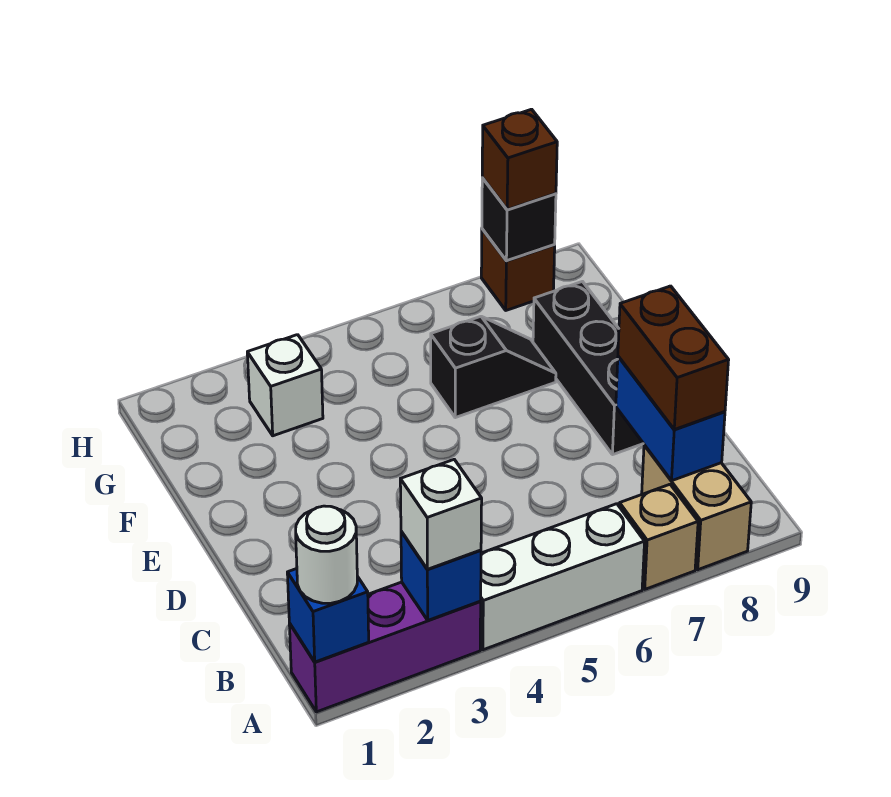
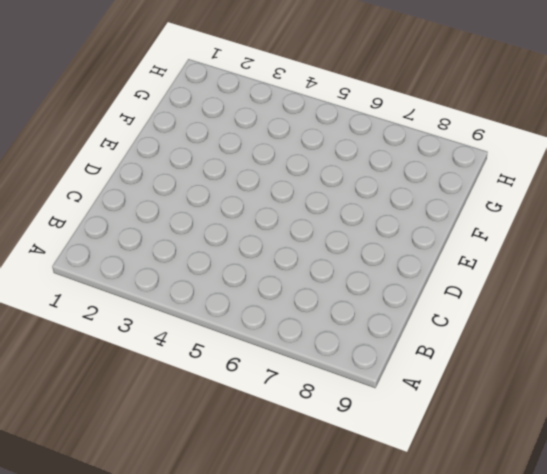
none -> purple brick A1:A3 level 1
none -> white brick A4:A6 level 1
none -> tan brick A7 level 1

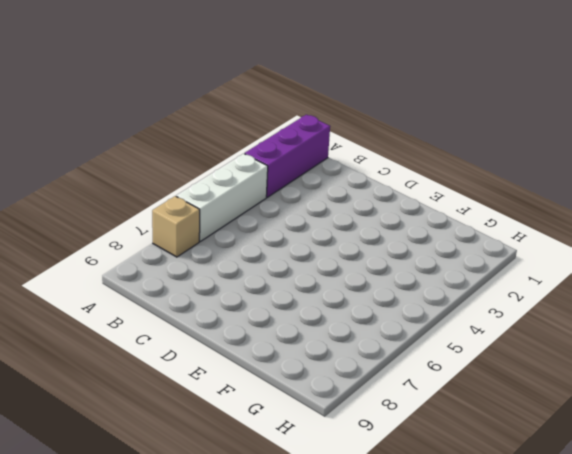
none -> tan brick A8:B8 level 1
none -> black brick D8:F8 level 1
none -> black slope F6:F7 level 1 top 6

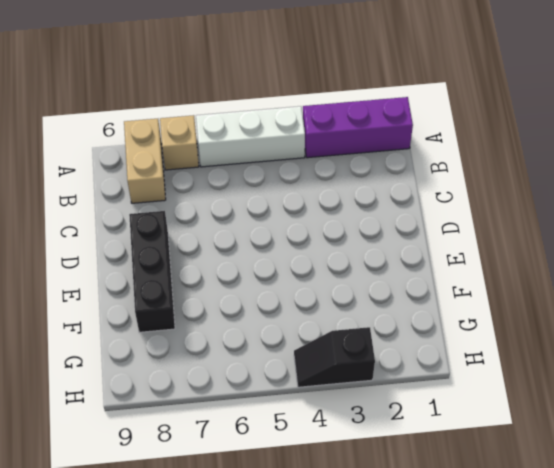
black slope H3:H4 level 1 top 3 -> black slope F6:F7 level 1 top 6
none -> white brick G3 level 1
none -> brown brick H8 level 1
none -> blue brick A1 level 2

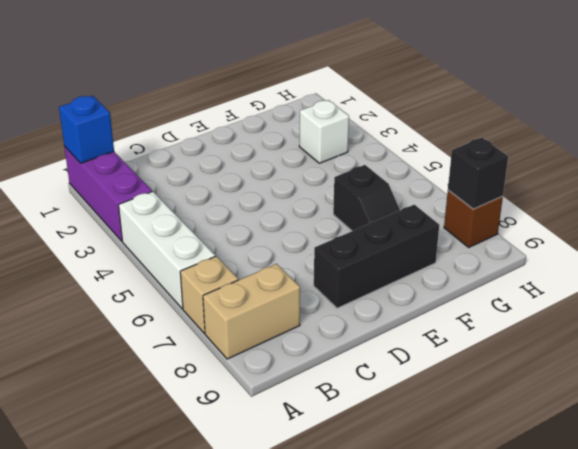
none -> blue brick A3 level 2
none -> blue brick B8:C8 level 2
none -> white round brick A1 level 3

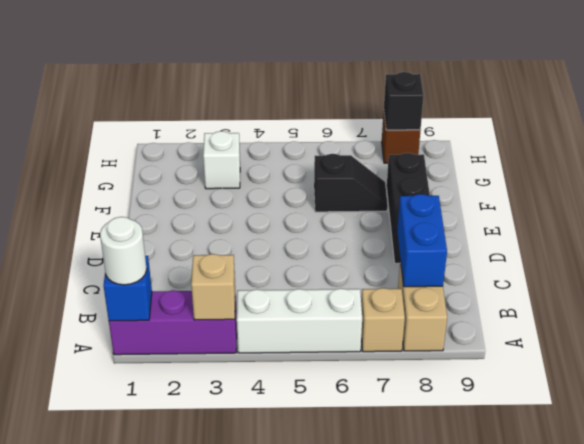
tan brick A3 level 2 -> blue brick A3 level 2
none -> white brick A3 level 3
none -> brown brick B8:C8 level 3
none -> brown brick H8 level 3

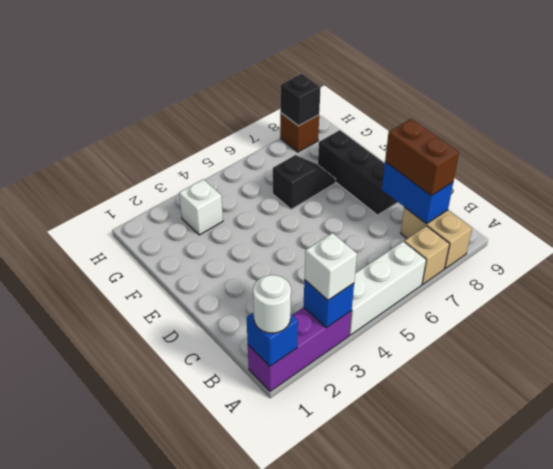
none -> brown brick H8 level 3

